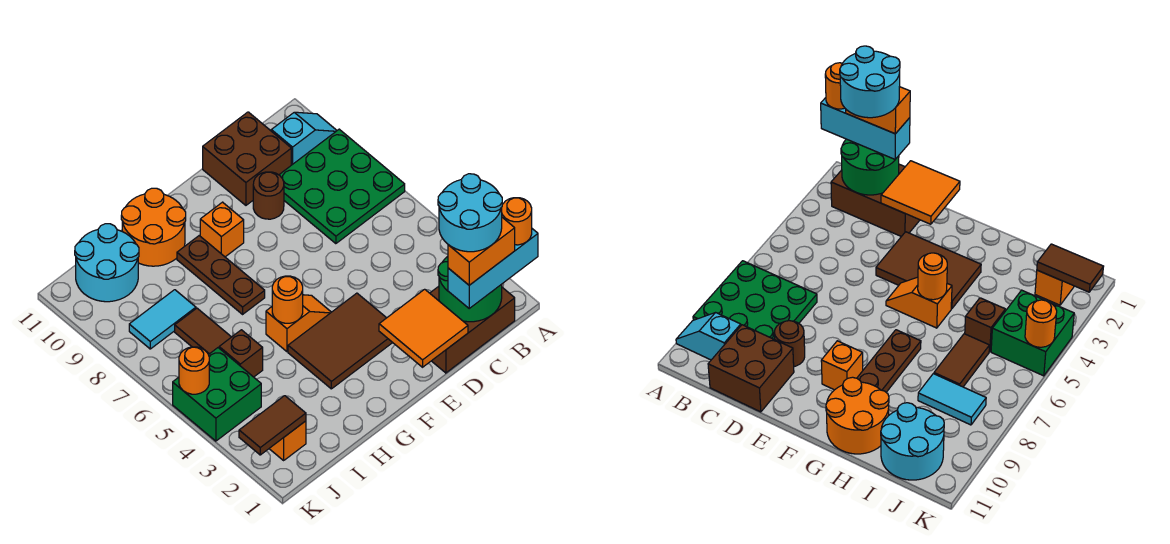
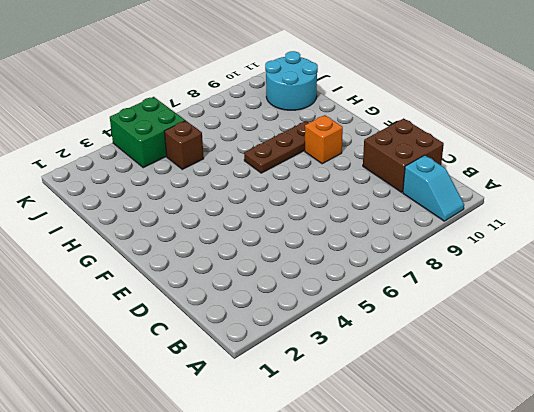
none -> green plate A7:C9 level 1
none -> brown brick B1:D2 level 1
none -> brown round brick D9 level 1

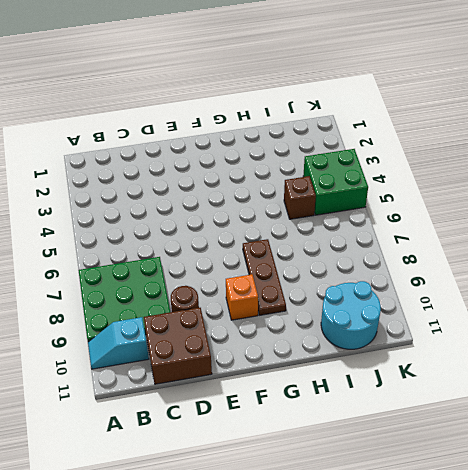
none -> brown brick B1:D2 level 1
none -> brown tile E3:G4 level 1
none -> orange slope F5:G5 level 1 top G

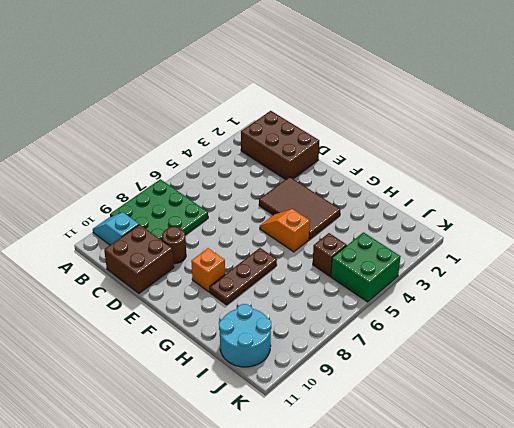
none -> orange round brick G10:H11 level 1
none -> brown tile I6:I7 level 1
none -> cyan tile I8:J8 level 1

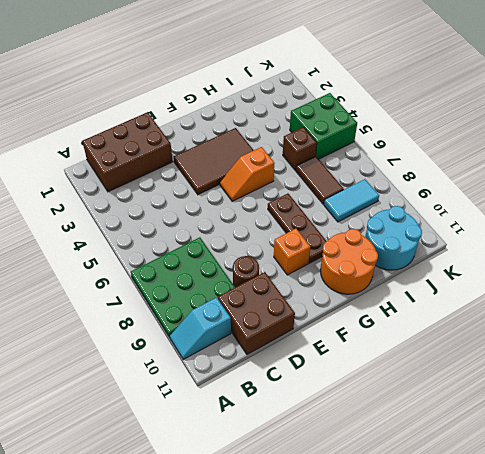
none -> orange brick J2 level 1
none -> green round brick B1:C2 level 2
none -> orange tile D1:E2 level 2

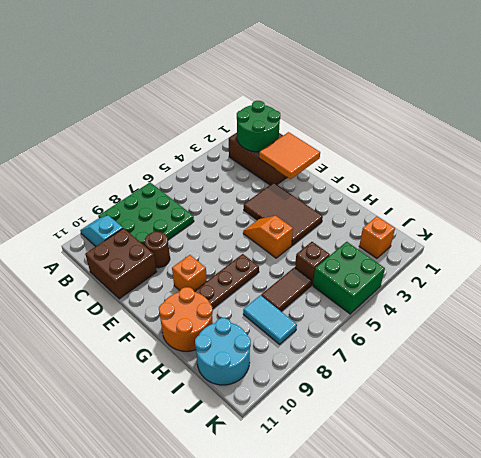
none -> orange round brick G5 level 2
none -> brown tile J2:K2 level 2
none -> orange round brick K5 level 2

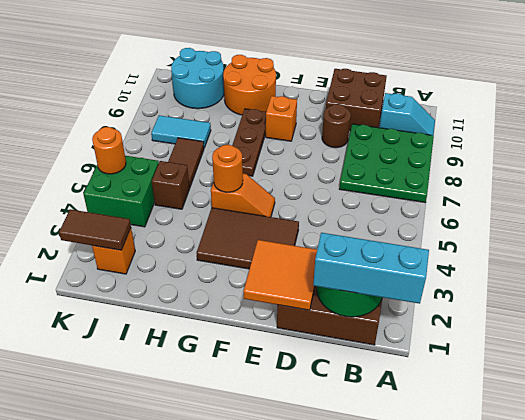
none -> orange round brick A1 level 4
none -> orange brick B1:C1 level 4
none -> cyan round brick B1:C2 level 5

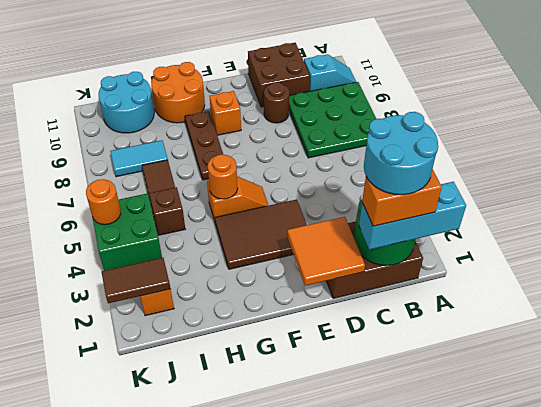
none -> orange round brick A1 level 4

